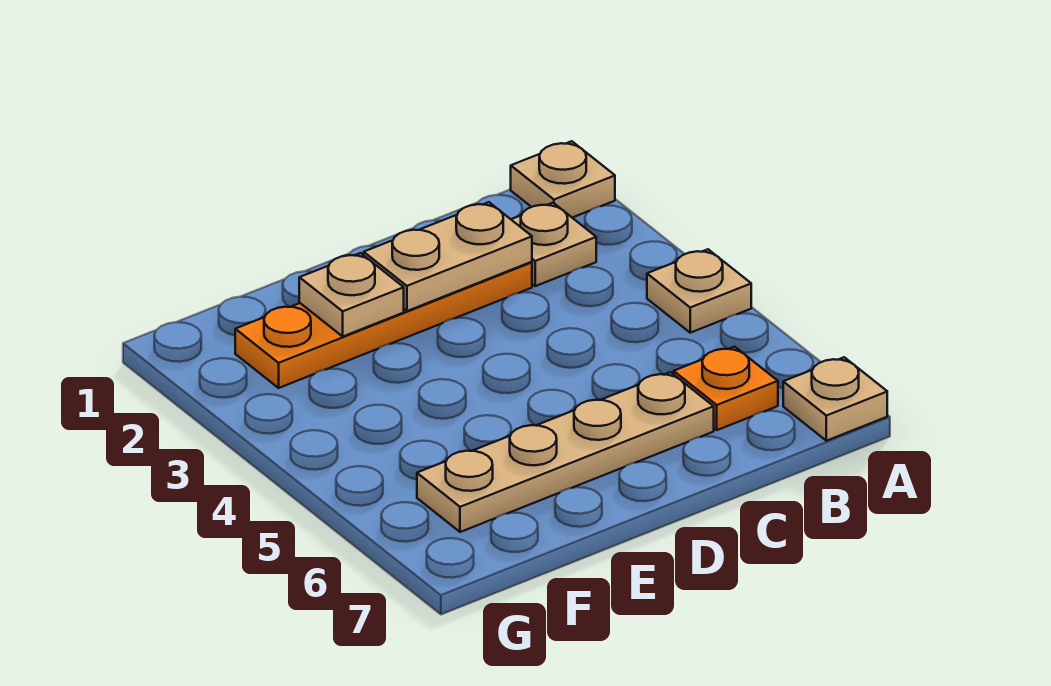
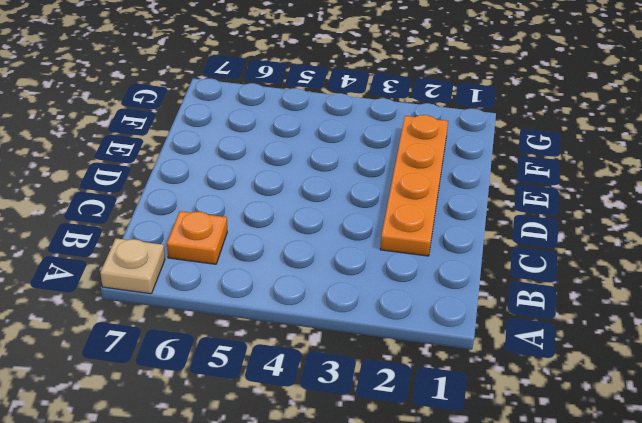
none -> tan plate A1 level 1
none -> tan plate A4 level 1

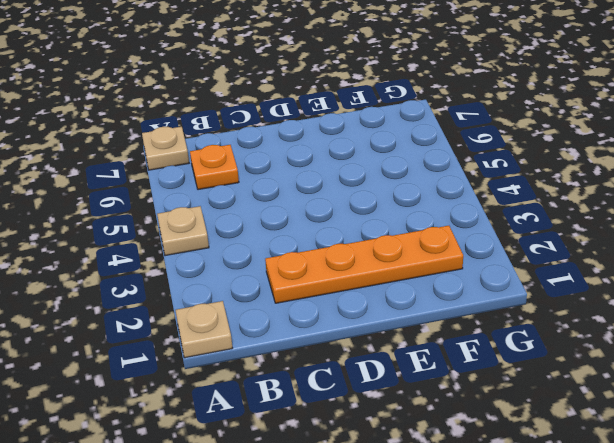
none -> tan plate B2 level 1
none -> tan plate C6:F6 level 1

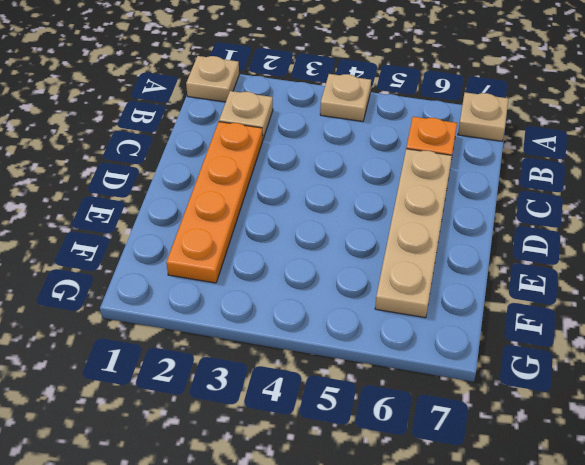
none -> tan plate C2:D2 level 2
none -> tan plate E2 level 2

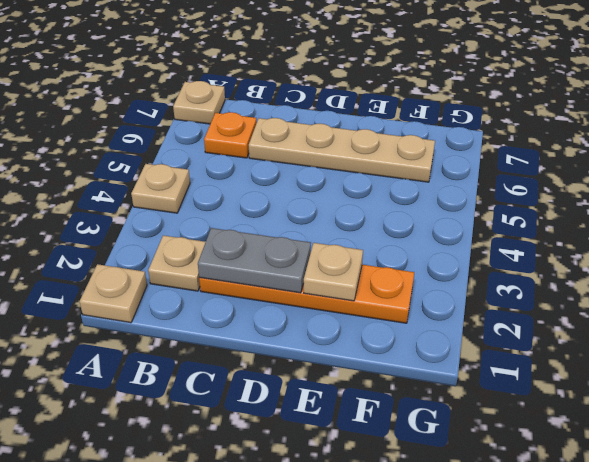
grey plate C2:D2 level 2 -> tan plate C2:D2 level 2

